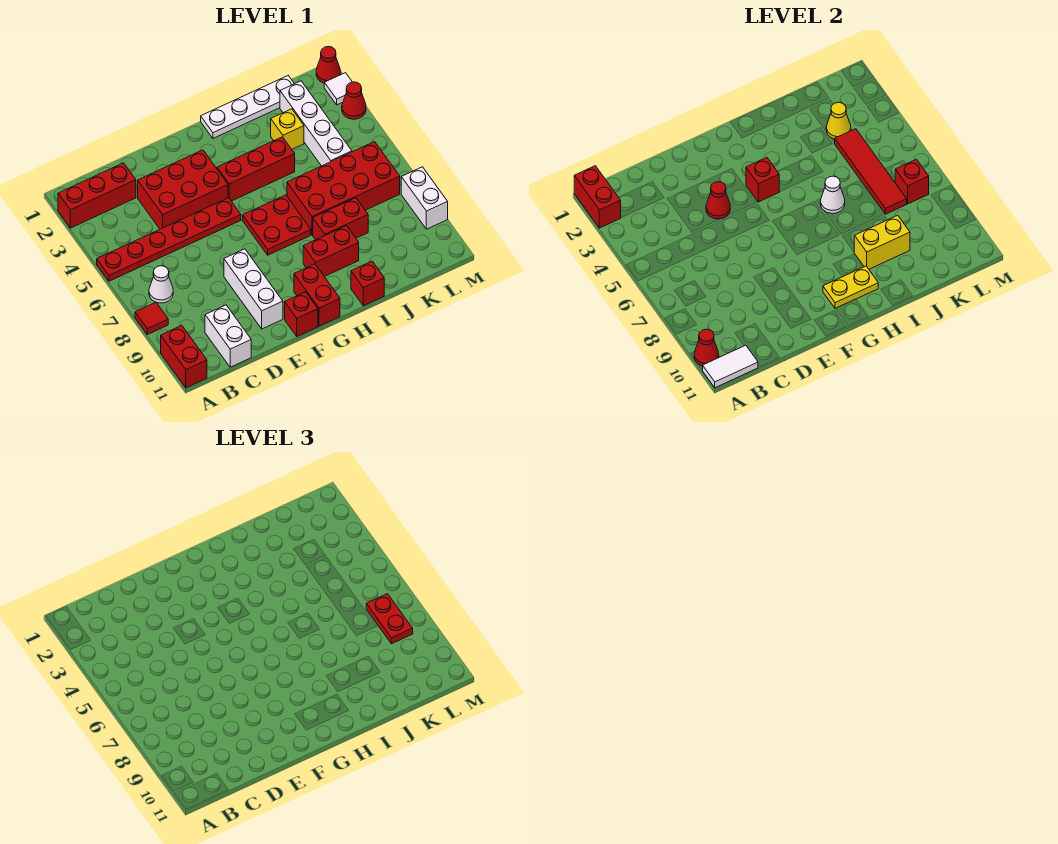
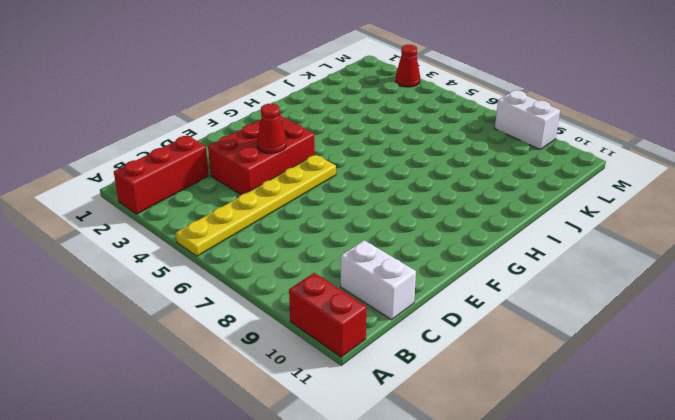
yellow plate A5:F5 level 1 -> red plate A5:F5 level 1
none -> red tile A8 level 1
none -> white cone B7 level 1
none -> white brick E8:E10 level 1
none -> red brick F11 level 1

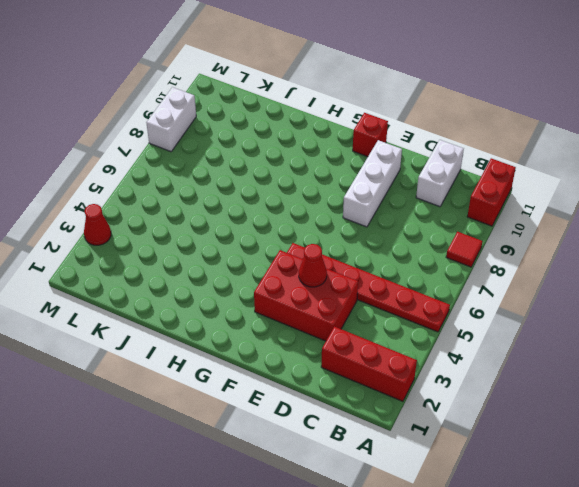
none -> white cone B7 level 1
none -> red brick G4:I4 level 1
none -> red plate G6:H7 level 1
none -> red brick G10:G11 level 1

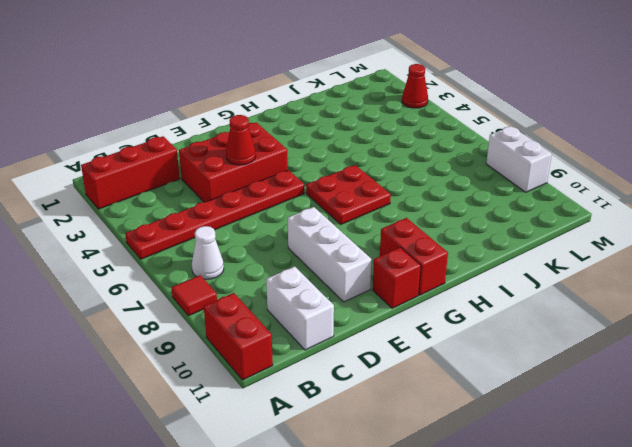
none -> red brick G4:I4 level 1
none -> white plate H1:K1 level 1
none -> red brick H9:I9 level 1
none -> red brick I6:L7 level 1

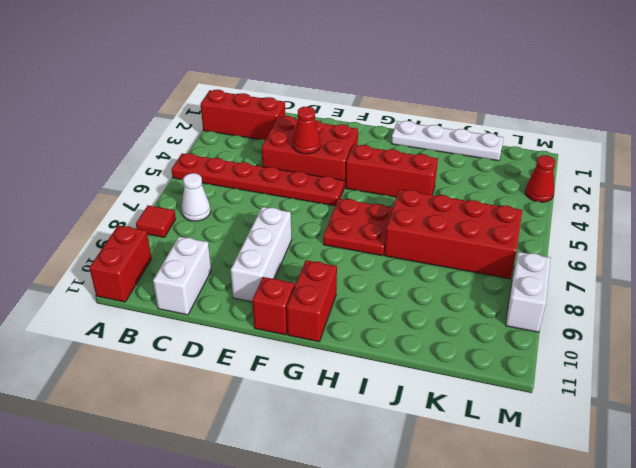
none -> red brick H9:I9 level 1
none -> red brick I8:J8 level 1
none -> red brick I11 level 1
none -> yellow brick J3 level 1

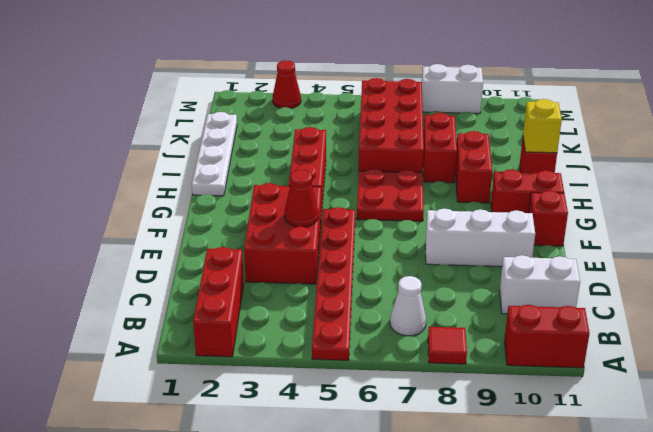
yellow brick I11 level 2 -> yellow brick J3 level 1
none -> white brick K2:K5 level 1
none -> red cone M1 level 1
none -> white tile M2 level 1
none -> red brick A1:A2 level 2

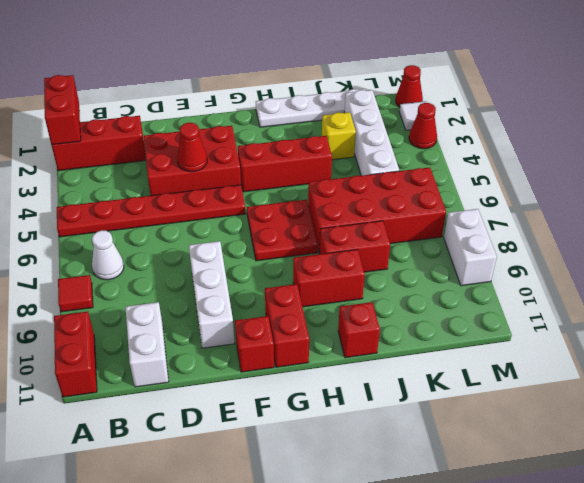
none -> red cone A10 level 2
none -> white tile A11:B11 level 2
none -> red brick G4 level 2
none -> yellow plate G10:H10 level 2

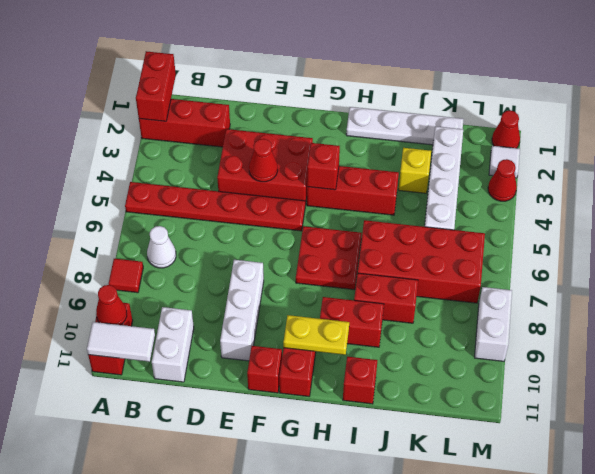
none -> white cone I6 level 2
none -> yellow brick I9:J9 level 2
none -> yellow cone K3 level 2
none -> red tile K4:K7 level 2

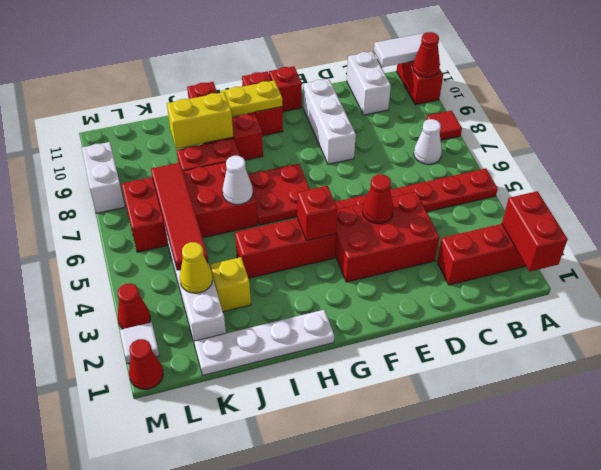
none -> red brick L7 level 2
none -> red plate L7:L8 level 3

